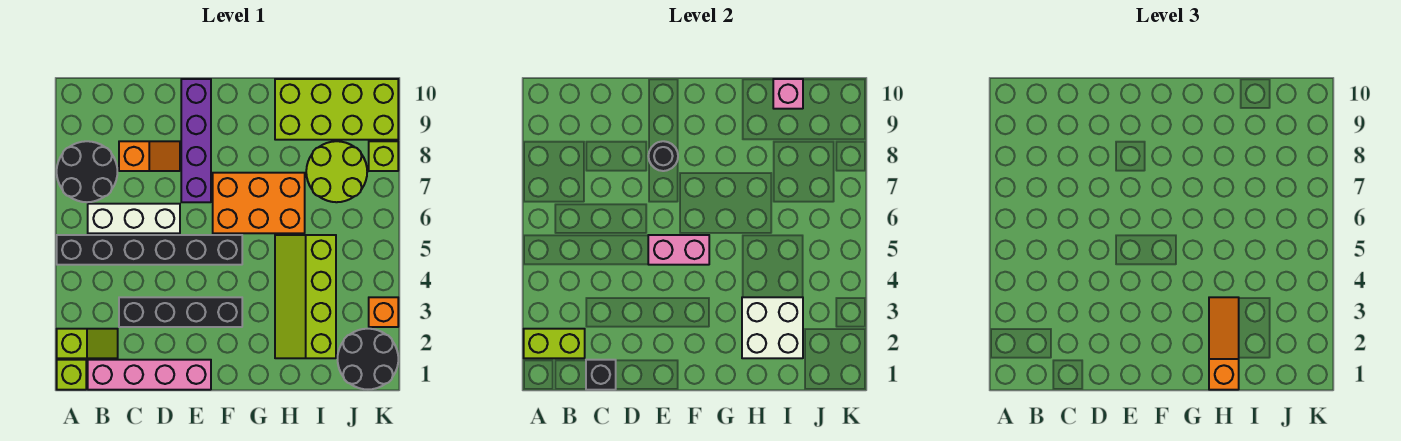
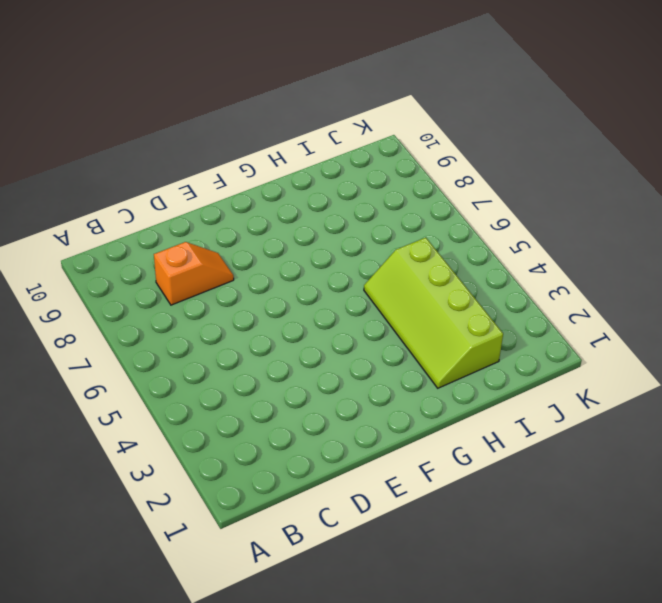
none -> lime brick A1 level 1
none -> lime slope A2:B2 level 1 top A
none -> black brick A5:F5 level 1

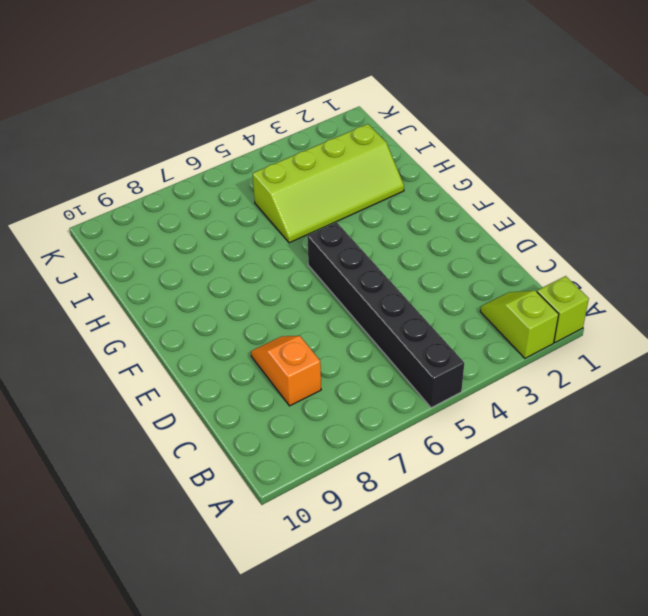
none -> black round brick A7:B8 level 1
none -> pink brick B1:E1 level 1
none -> white brick B6:D6 level 1

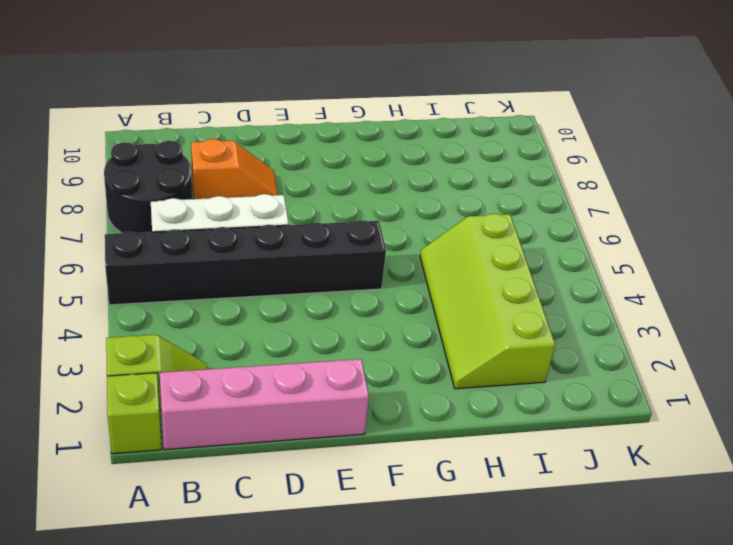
none -> black brick C3:F3 level 1
none -> purple brick E7:E10 level 1
none -> orange brick F6:H7 level 1

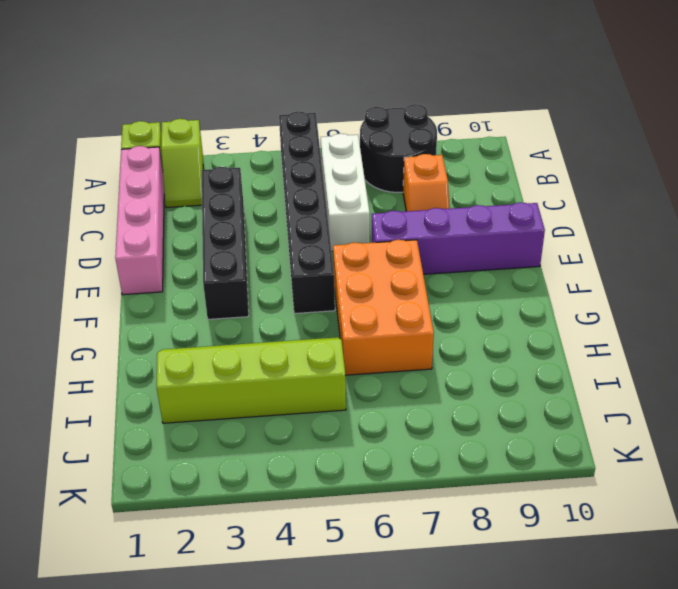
none -> lime brick H9:K10 level 1
none -> lime round brick I7:J8 level 1
none -> black round brick J1:K2 level 1

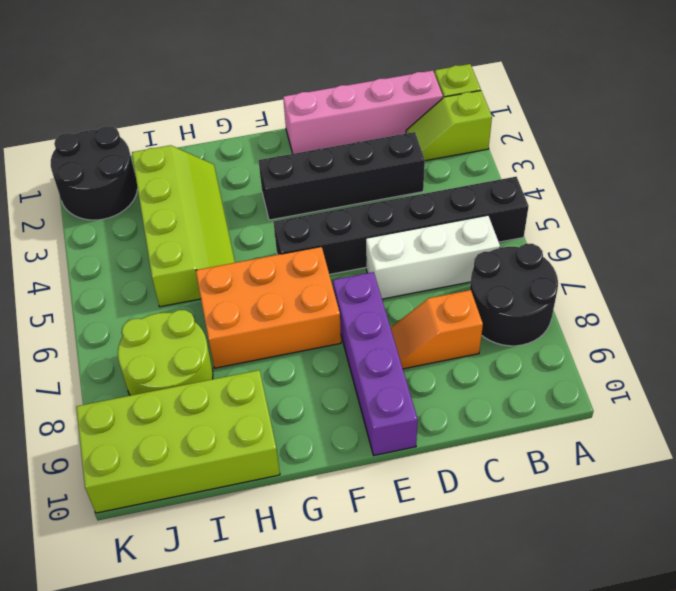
none -> orange brick K3 level 1
none -> lime brick K8 level 1
none -> lime brick A2:B2 level 2

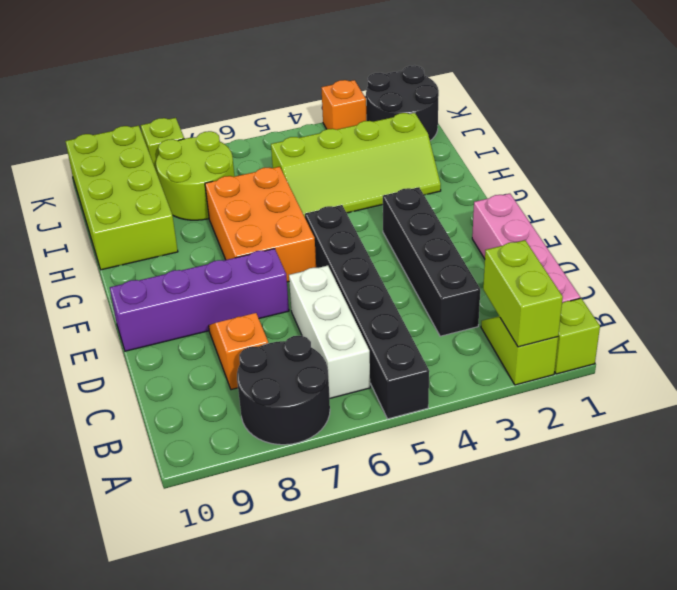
none -> black brick C1 level 2
none -> pink brick E5:F5 level 2
none -> black round brick E8 level 2

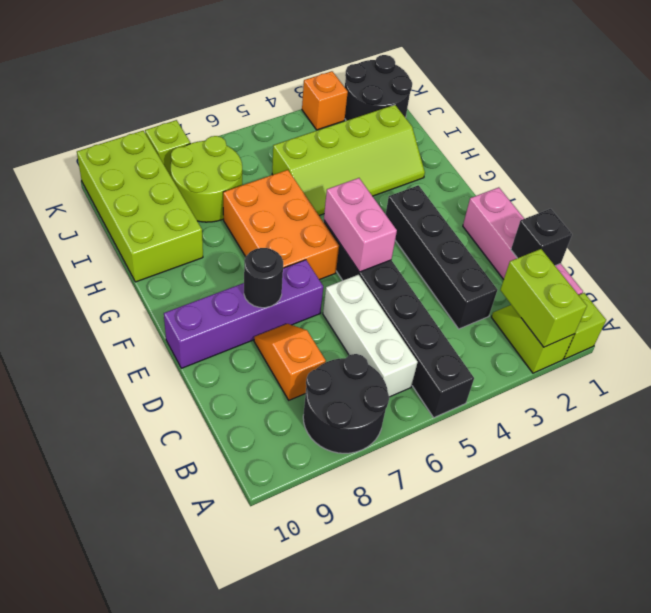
none -> white brick H2:I3 level 2
none -> pink brick I10 level 2
none -> orange slope H1:H3 level 3 top 1

